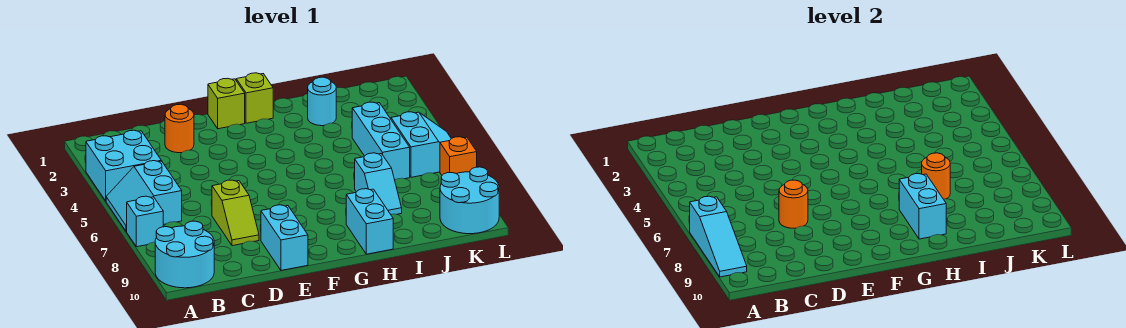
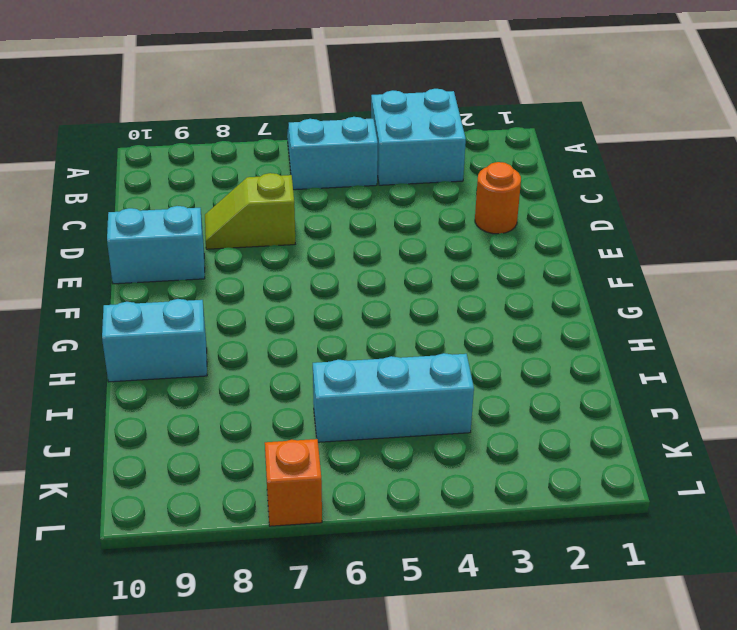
none -> cyan brick A7 level 1
none -> cyan round brick A9:B10 level 1
none -> lime brick F1 level 1

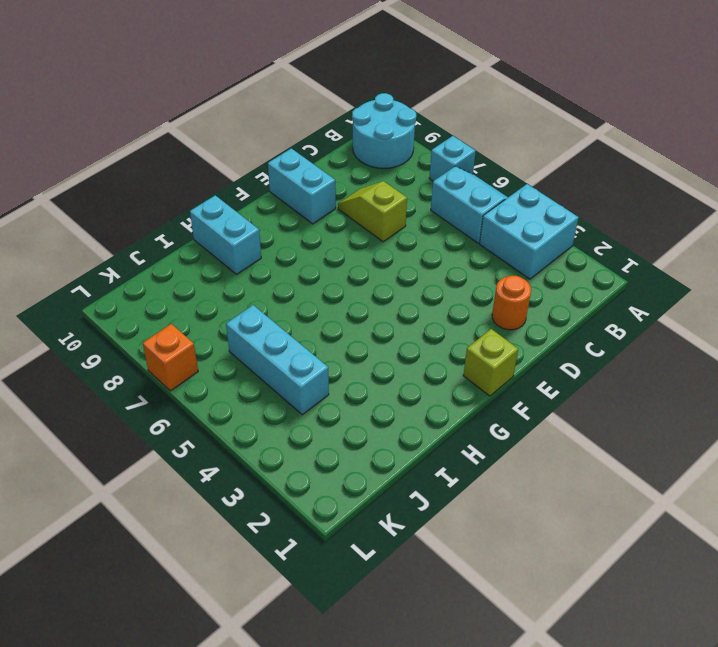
none -> lime brick G1 level 1
none -> cyan round brick I2 level 1
none -> cyan slope I7:I8 level 1 top 7

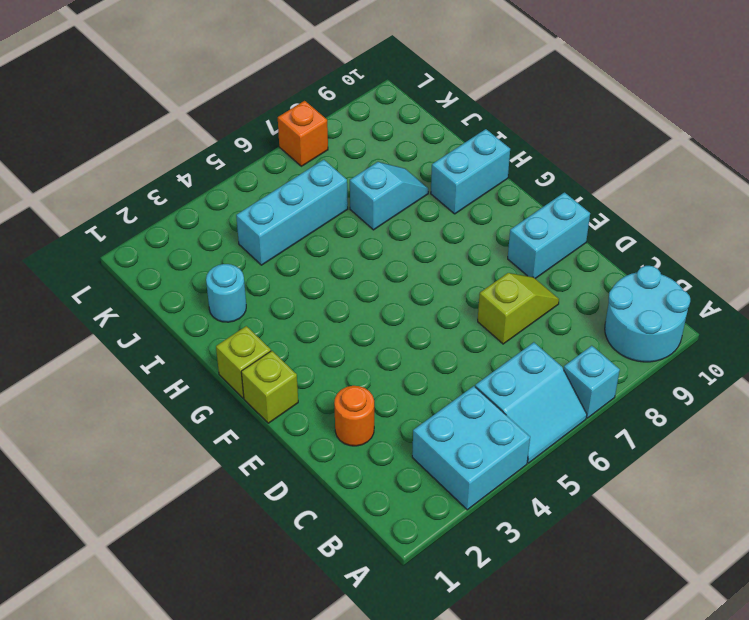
none -> cyan slope K5:L6 level 1 top K
none -> cyan round brick K9:L10 level 1
none -> cyan slope A7:A9 level 2 top 7

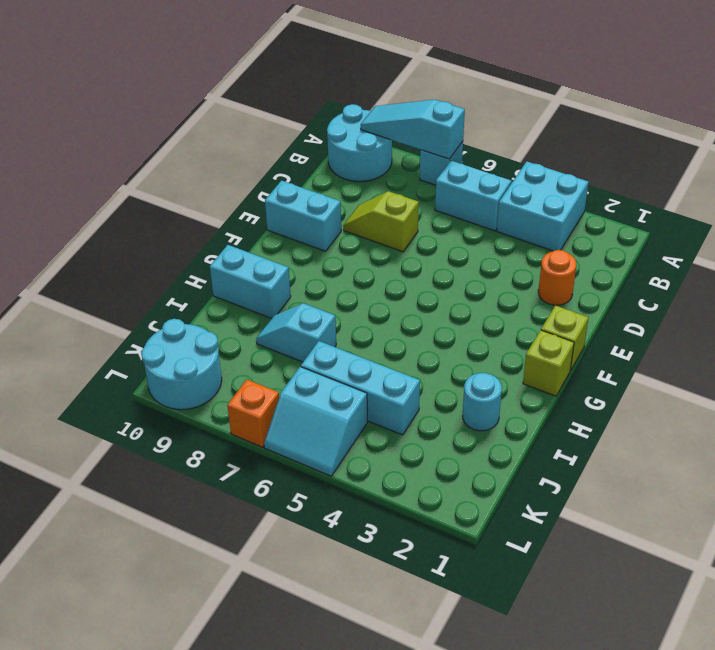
none -> orange round brick D7 level 2
none -> cyan brick H8:H9 level 2
none -> orange round brick I7 level 2

